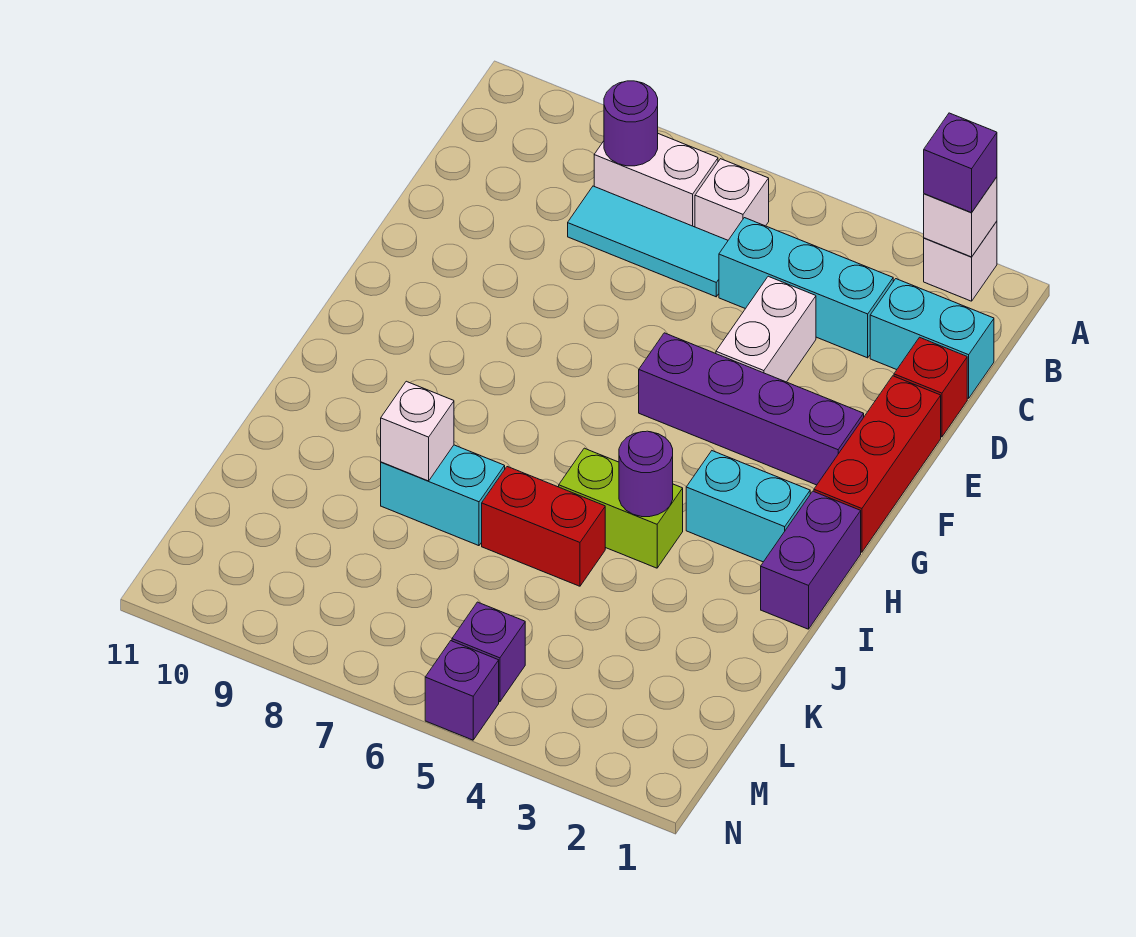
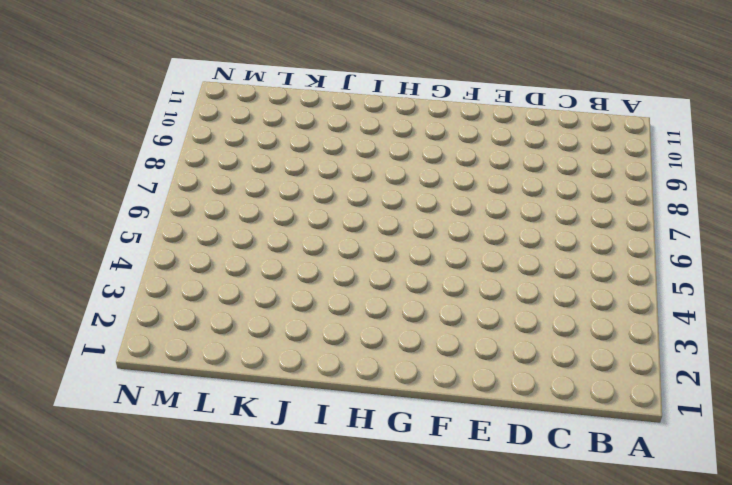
none -> white brick A2 level 1
none -> white brick B6 level 1
none -> white brick B7:B8 level 1

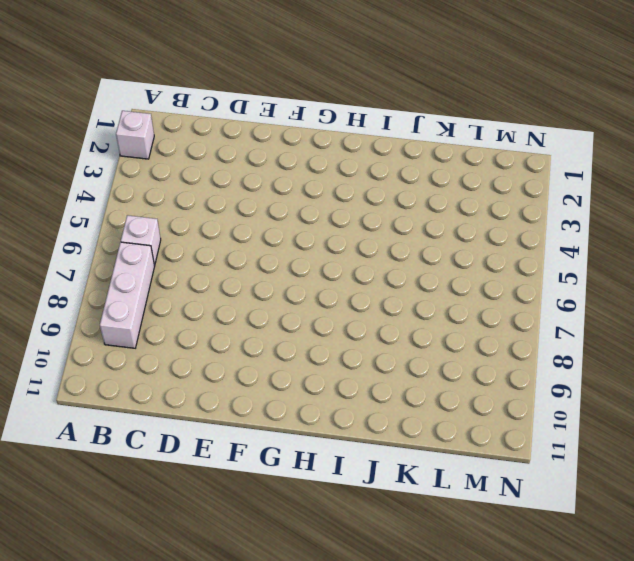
white brick B7:B9 level 1 -> white brick B7:B8 level 1
none -> cyan brick C1:C2 level 1
none -> cyan brick C3:C5 level 1
none -> cyan tile C6:C8 level 1

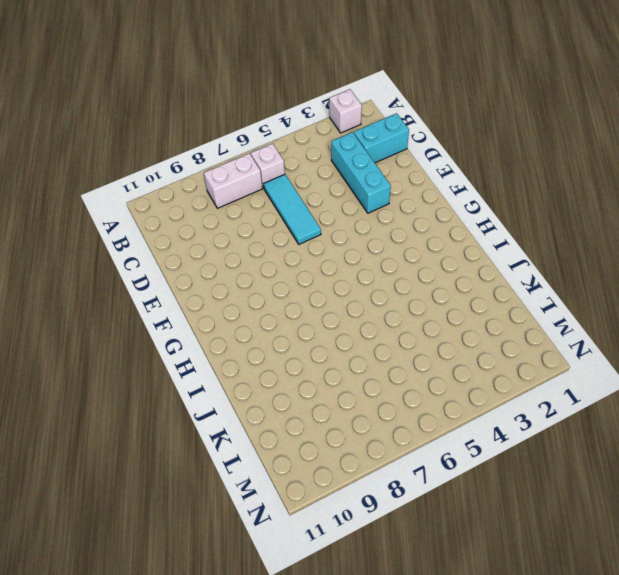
cyan brick C3:E3 level 1 -> cyan brick C3:C5 level 1
cyan tile C6:E6 level 1 -> cyan tile C6:C8 level 1
none -> red brick D1 level 1
none -> white brick D4:E4 level 1
none -> red brick E1:G1 level 1

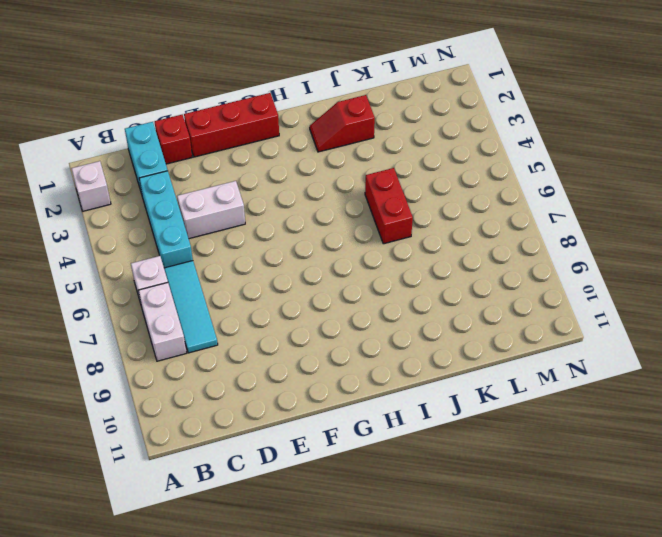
red slope I2:J2 level 1 top J -> none
none -> purple brick F2:F5 level 1
none -> purple brick H1:I1 level 1
none -> cyan brick H2:H3 level 1

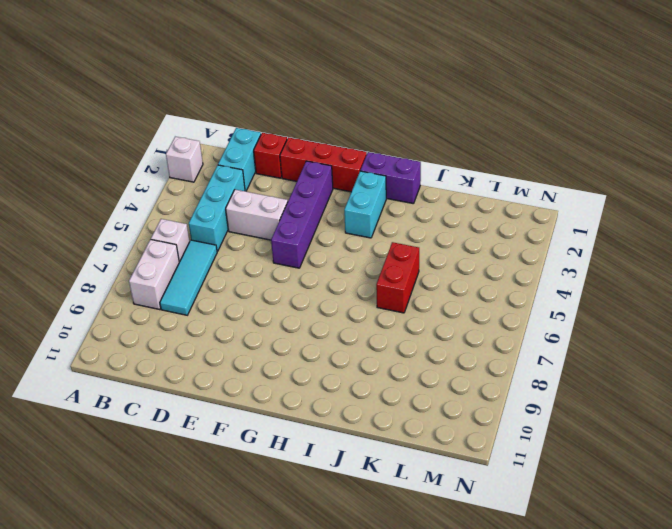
none -> lime brick I4:I5 level 1
none -> cyan brick J7:J8 level 1
none -> purple brick M5 level 1

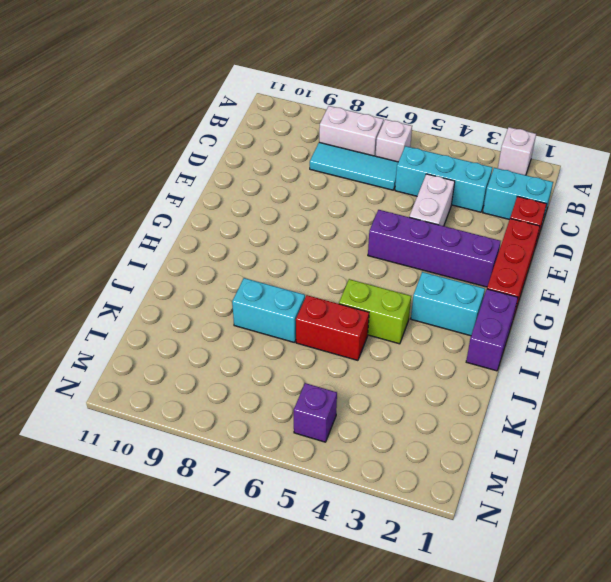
none -> purple brick N5 level 1
none -> white brick A2 level 2
none -> purple round brick B8 level 2

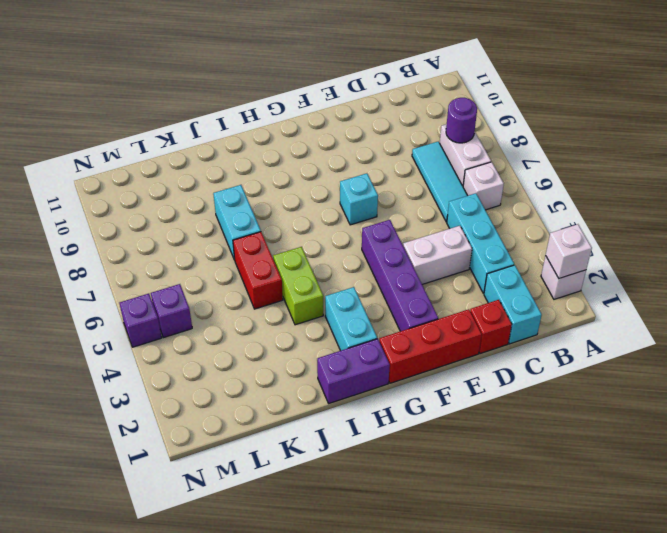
cyan brick F7 level 1 -> none
none -> purple round brick I4 level 2
none -> white brick J8 level 2
none -> purple brick A2 level 3

